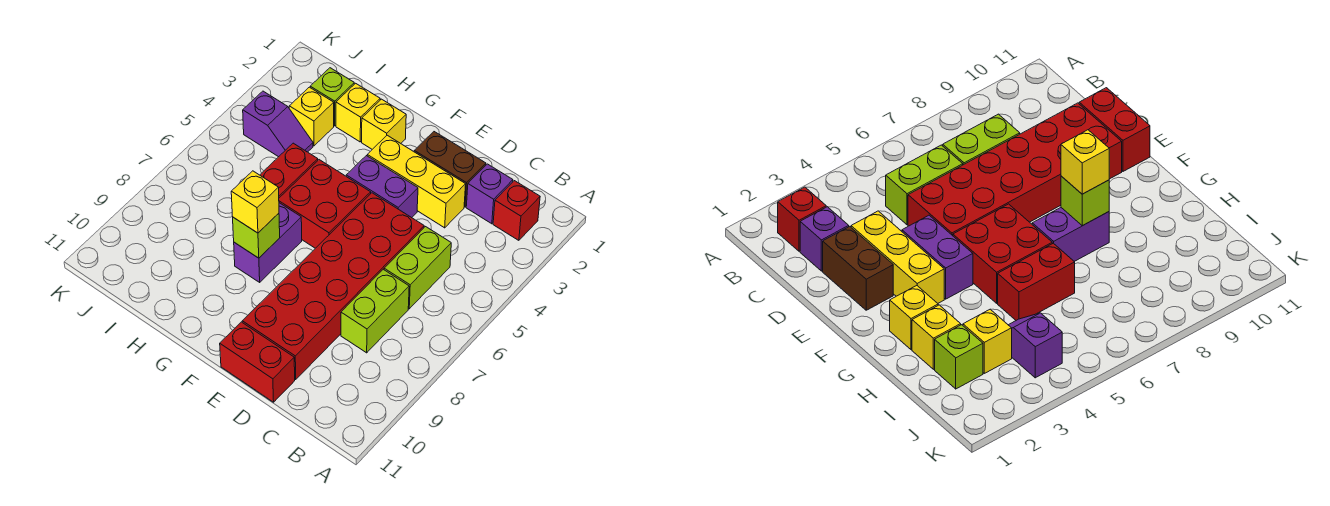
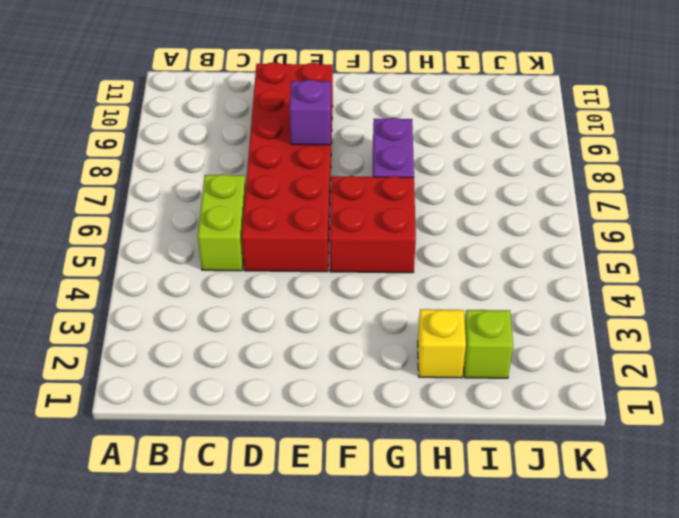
purple brick E8 level 2 -> purple brick C2 level 1
none -> red brick B2 level 1
none -> lime brick C7:C8 level 1
none -> brown brick D2:E2 level 1

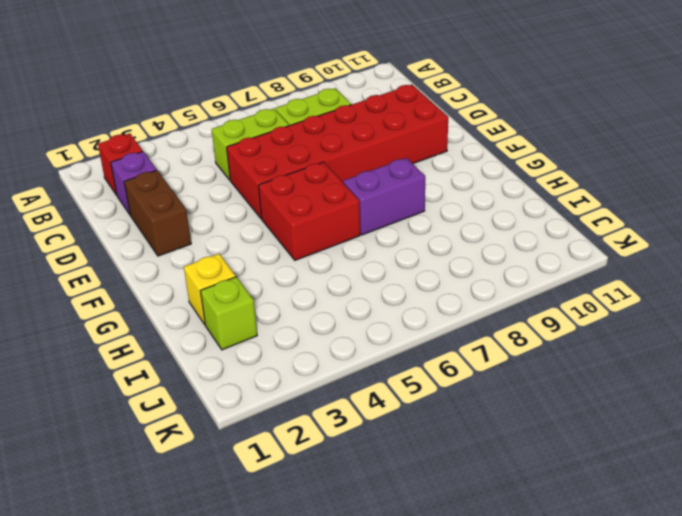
none -> yellow brick D3:F3 level 1
none -> red brick D11:E11 level 1
none -> purple brick E4:F4 level 1

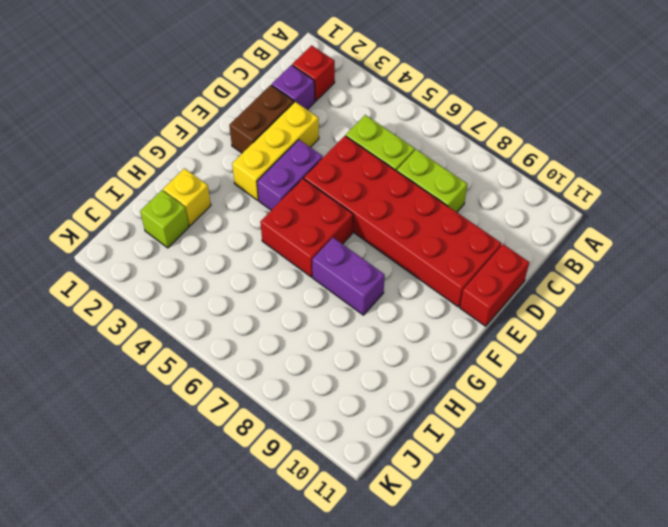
none -> yellow brick G2 level 1
none -> red brick H5:H6 level 1
none -> yellow brick I3 level 1

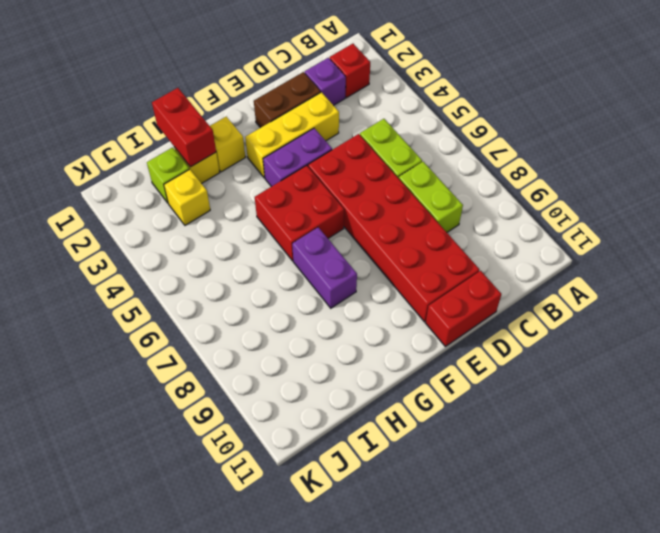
red brick H1:H2 level 2 -> red brick H5:H6 level 1
none -> purple slope I4:J4 level 1 top J
none -> lime brick G8 level 2
none -> yellow brick G8 level 3

